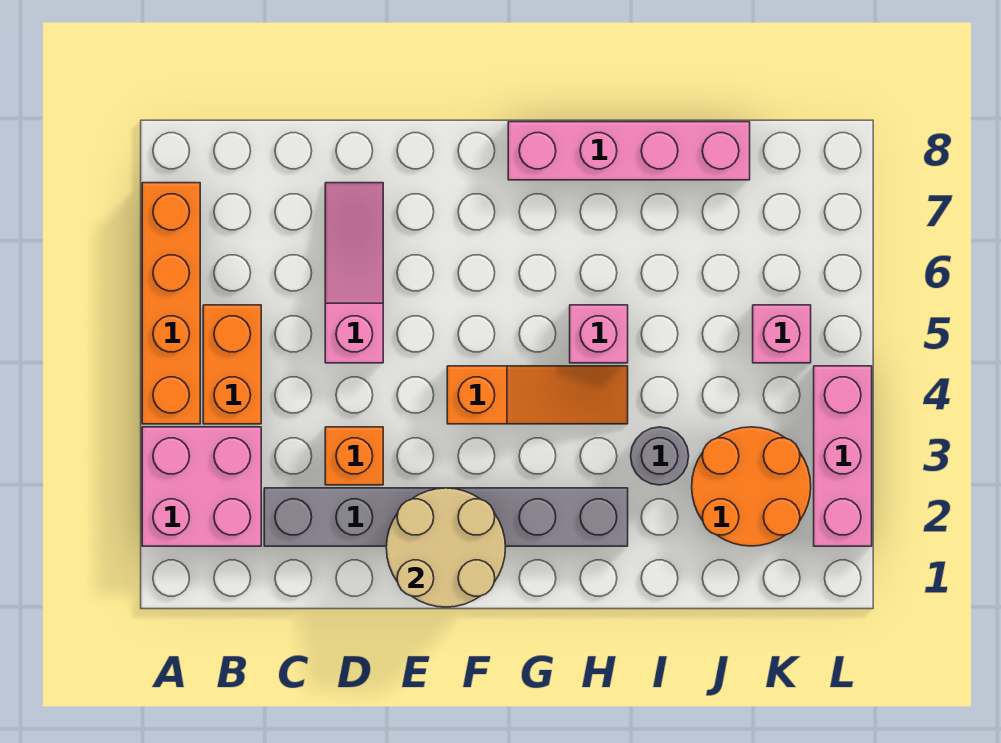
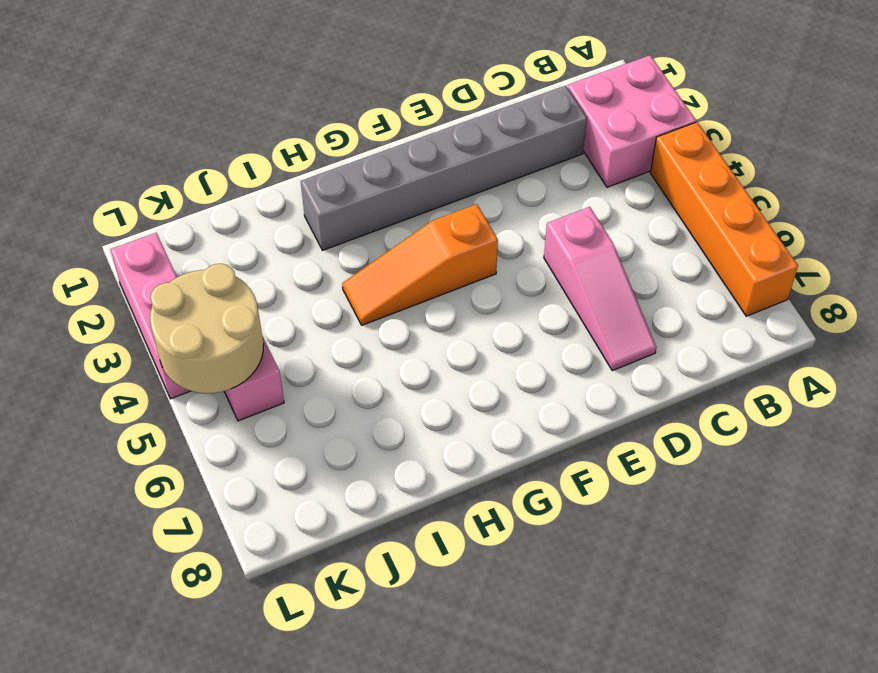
tan round brick K4:L5 level 2 -> tan round brick E1:F2 level 2
none -> orange brick B4:B5 level 1
none -> orange brick D3 level 1
none -> pink brick G8:J8 level 1

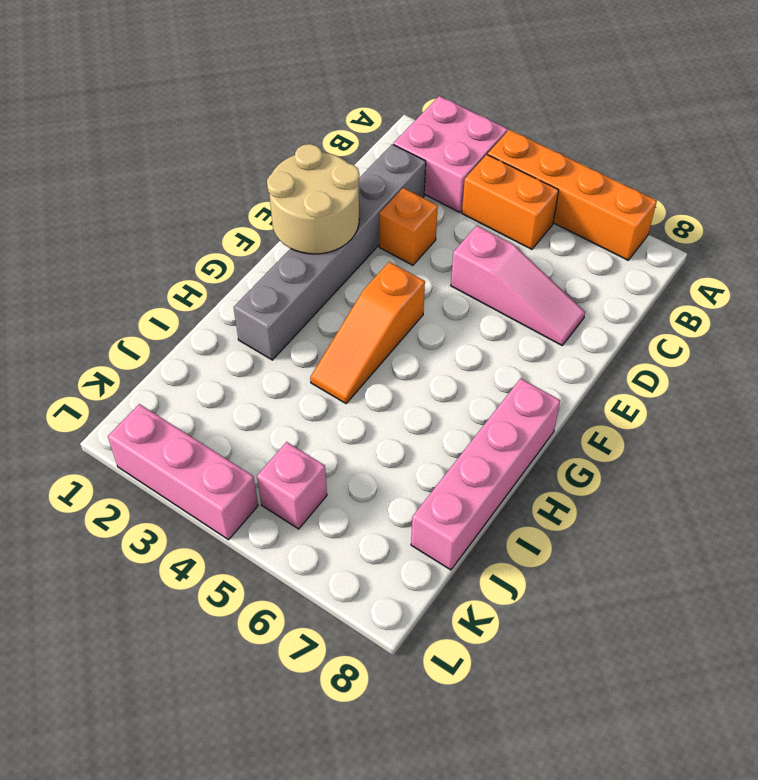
none -> pink brick H5 level 1
none -> grey round brick I3 level 1
none -> orange round brick J2:K3 level 1

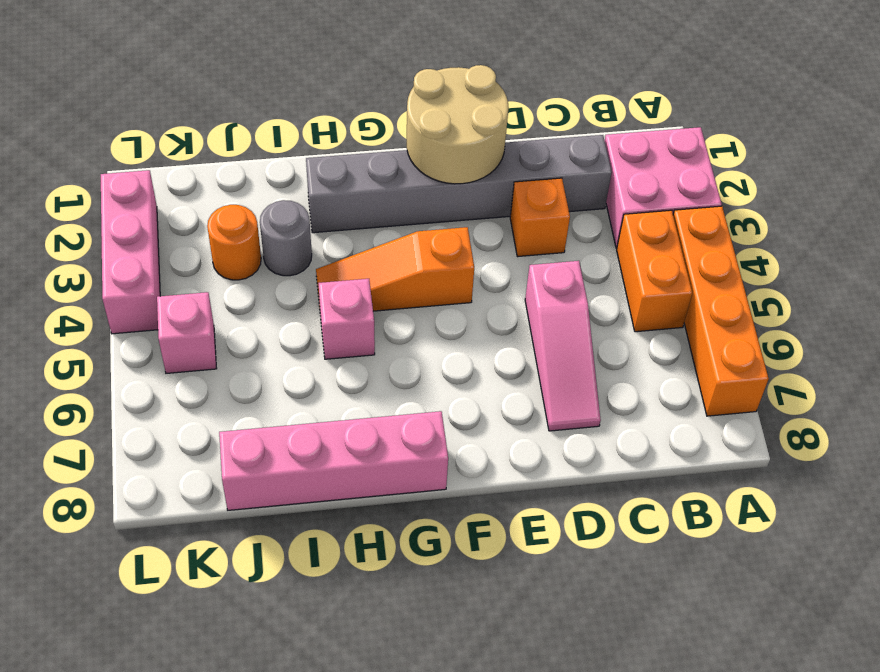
orange round brick J3 level 1 -> orange round brick J2:K3 level 1

